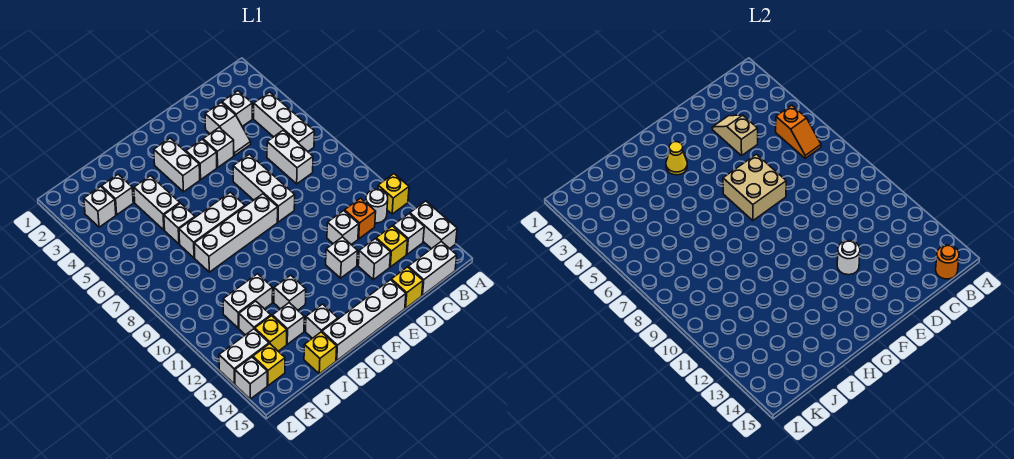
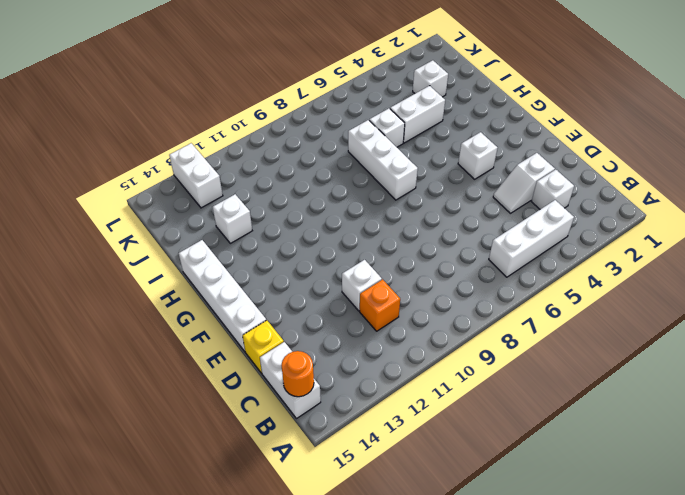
none -> yellow brick A11 level 1
none -> white brick A13:A14 level 1
none -> white round brick B11 level 1
none -> white brick B13 level 1

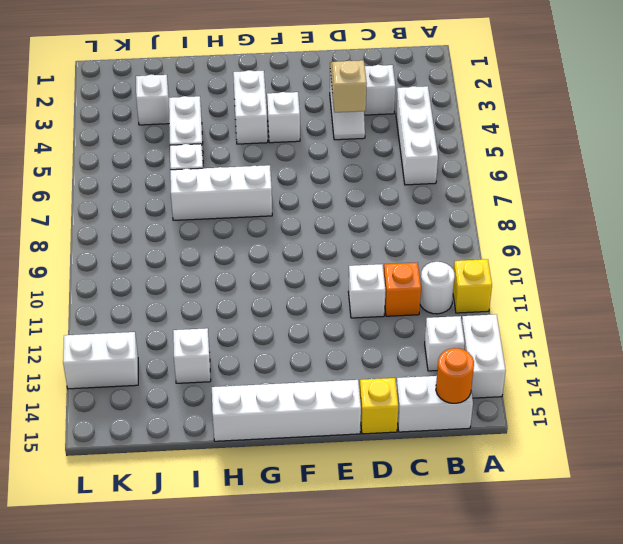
none -> white brick C6:C7 level 1
none -> yellow brick C13 level 1
none -> white brick D13 level 1
none -> white brick E4 level 1

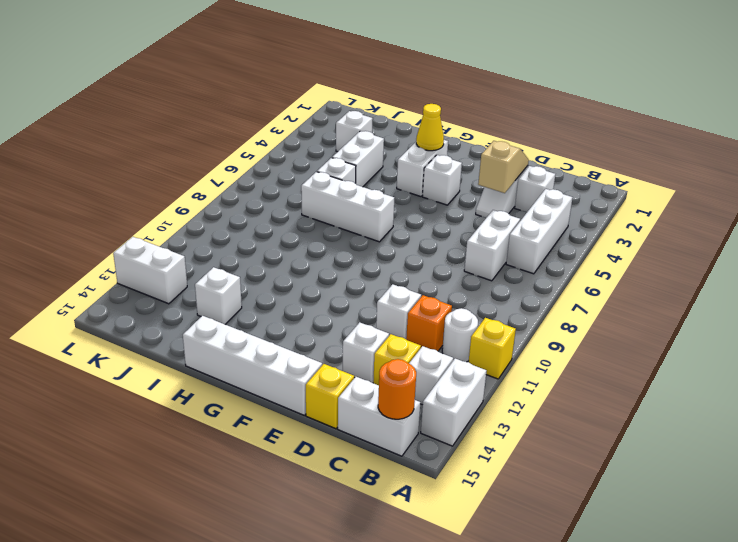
none -> white brick E4 level 1
none -> white brick E6:E8 level 1
none -> white brick E12 level 1
none -> white brick F8:I8 level 1

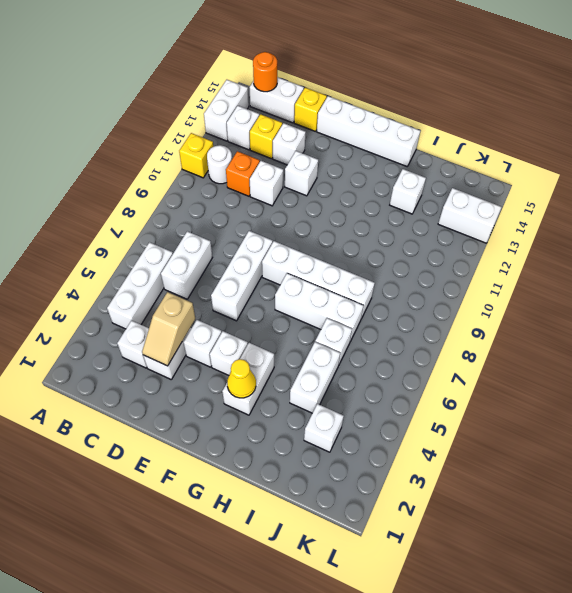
none -> white brick H12 level 1
none -> white brick H14 level 1
none -> white brick I11:J11 level 1
none -> yellow brick I15 level 1

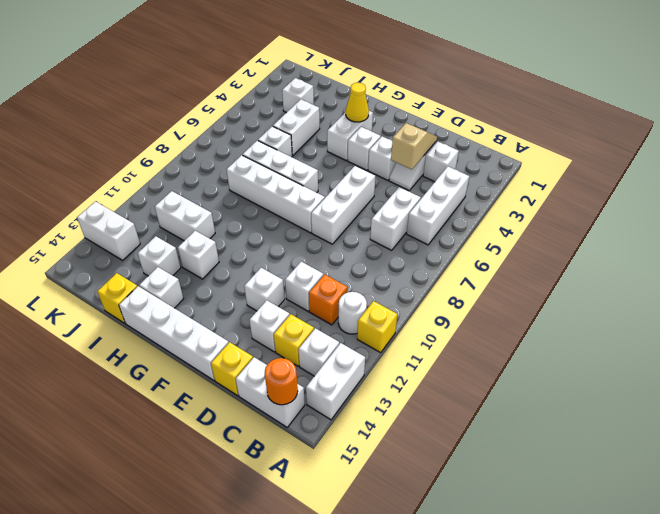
none -> white brick J12 level 1
none -> yellow brick J13 level 1
none -> white brick K3 level 1
none -> yellow brick K14 level 1

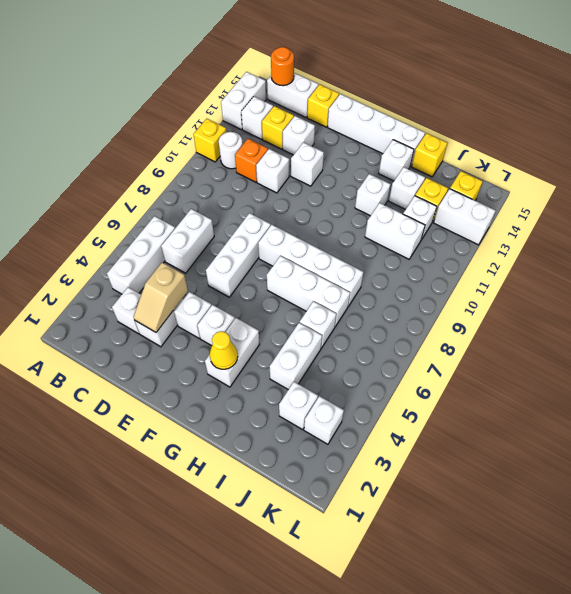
none -> white brick L14 level 1
none -> orange slope B5:B6 level 2 top 5
none -> tan brick E6:F7 level 2
none -> white round brick E12 level 2

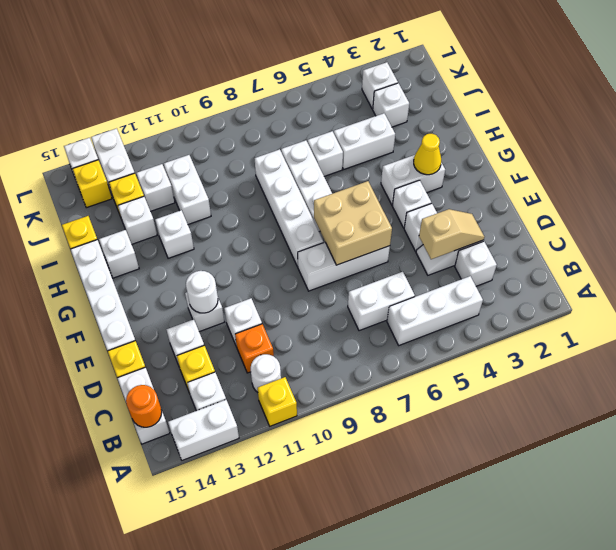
none -> orange slope B5:B6 level 2 top 5

